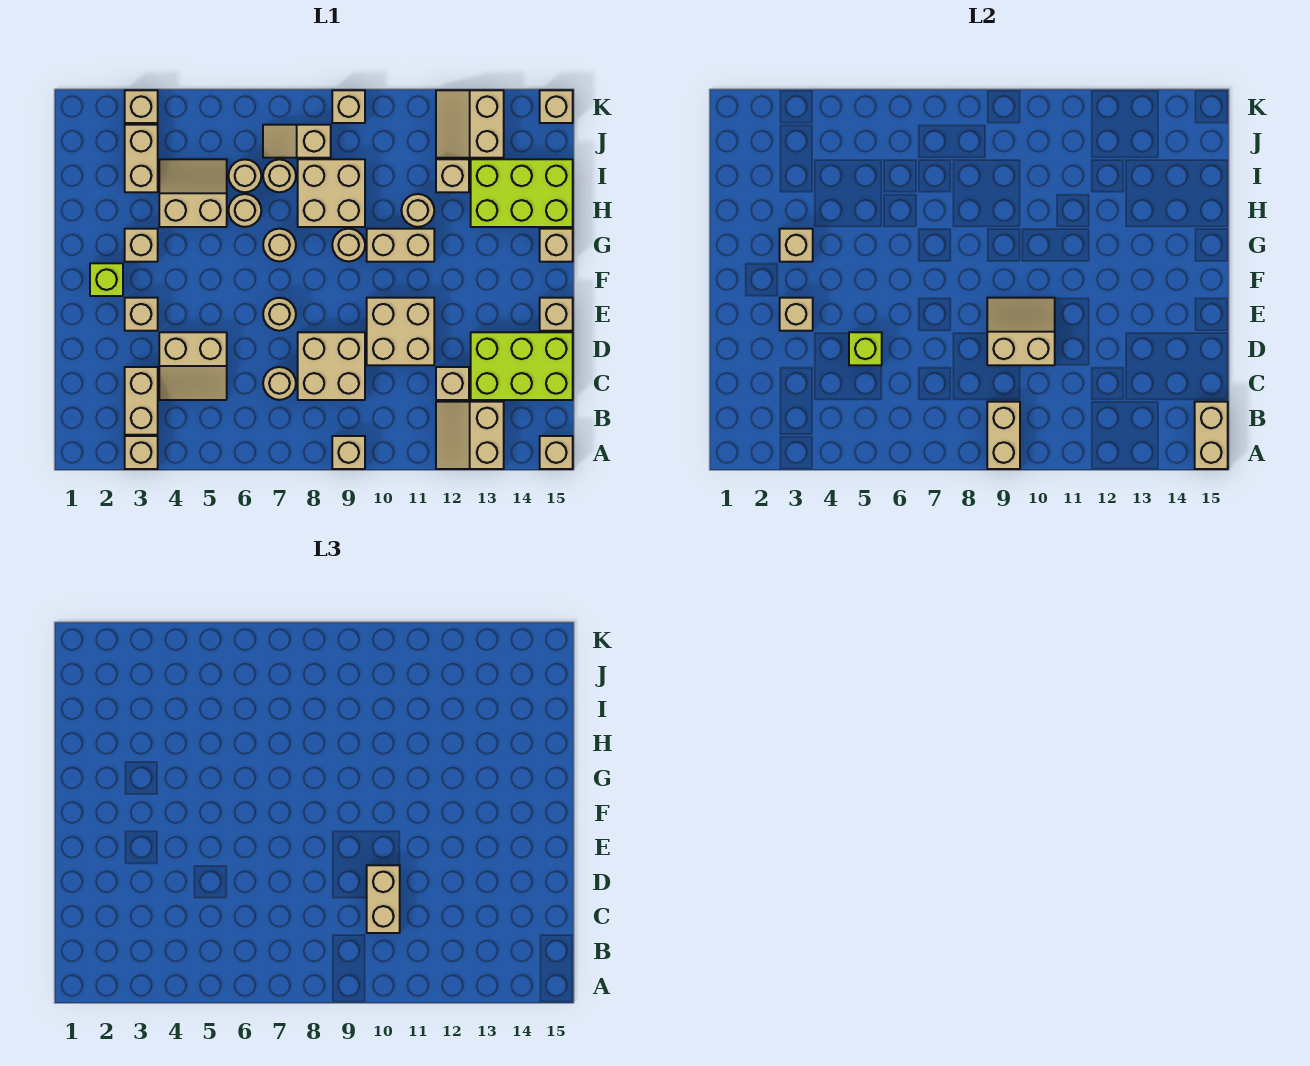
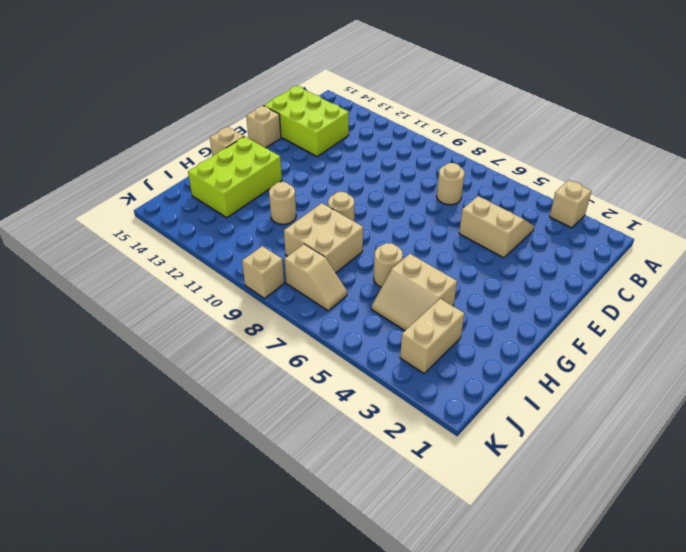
lime brick G13:I14 level 1 -> lime brick H13:I15 level 1
none -> tan brick A9 level 1
none -> tan slope A12:B13 level 1 top 13
none -> tan brick A15 level 1
none -> tan brick B3:C3 level 1

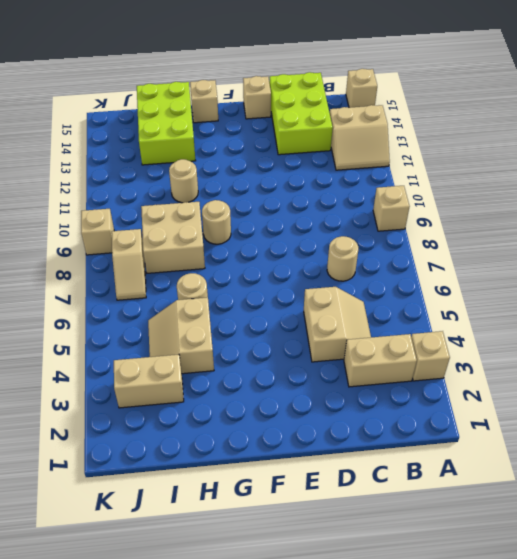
none -> tan brick C8:D9 level 1
none -> tan brick C12 level 1
none -> tan brick D10:E11 level 1
none -> tan brick E3 level 1

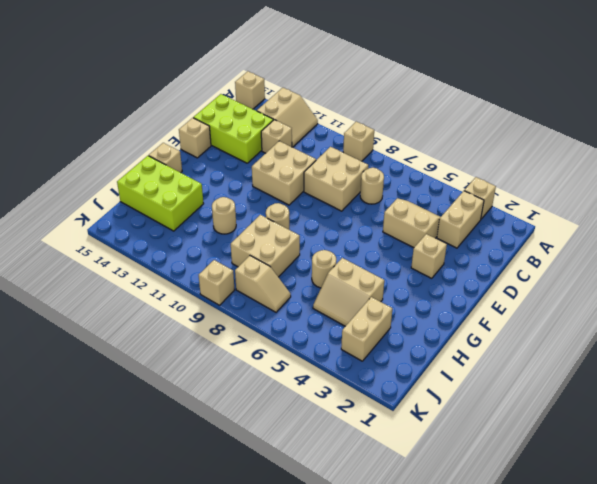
none -> tan round brick E7 level 1
none -> lime brick F2 level 1
none -> tan brick G3 level 1
none -> tan round brick G7 level 1

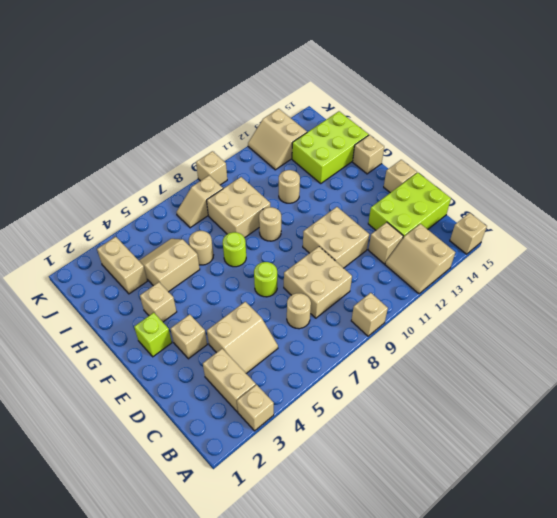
lime round brick E7 level 1 -> tan round brick E7 level 1
lime round brick G7 level 1 -> tan round brick G7 level 1
none -> tan brick G10:G11 level 1
none -> tan round brick I6 level 1
none -> tan round brick I7 level 1
none -> tan brick I12 level 1

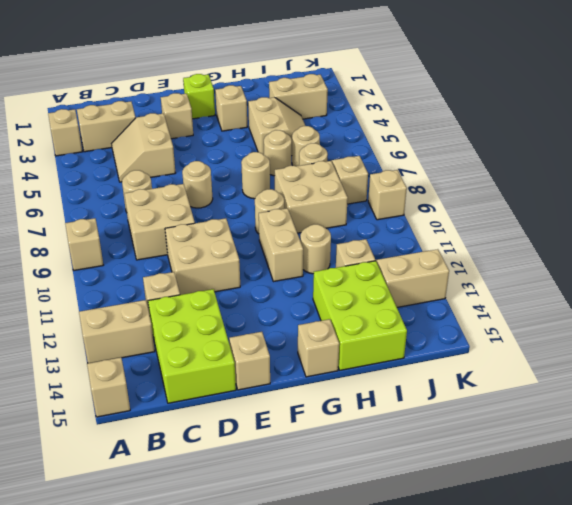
none -> tan brick K3 level 1
none -> tan brick K15 level 1
none -> tan brick A9:B9 level 2
none -> tan brick A15:B15 level 2

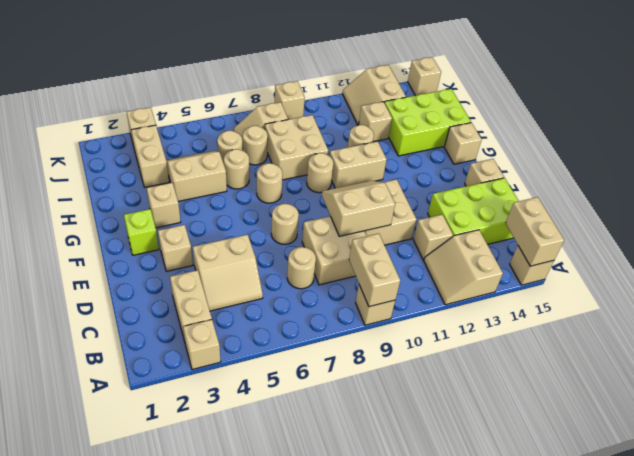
none -> lime brick D5 level 2
none -> tan brick E3 level 2
none -> tan brick G3 level 2
none -> tan brick C10:D10 level 3

